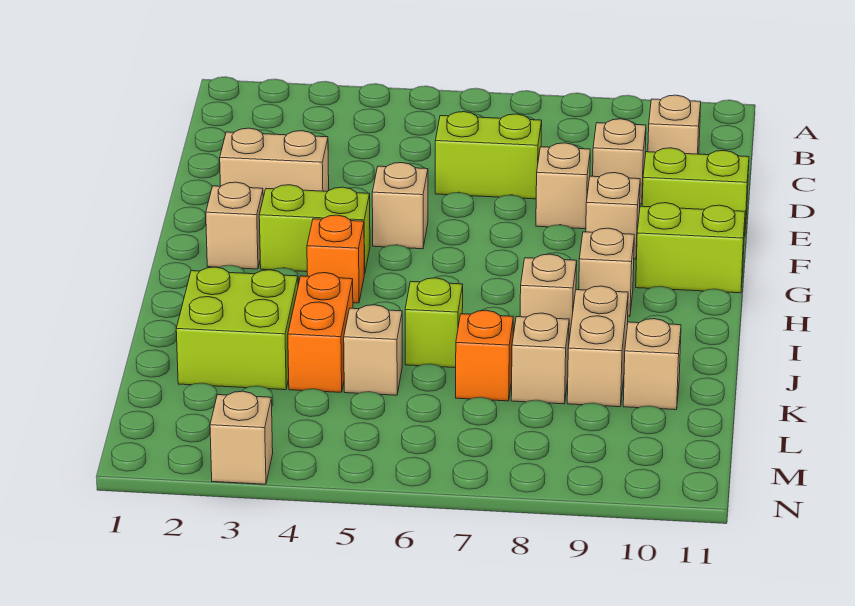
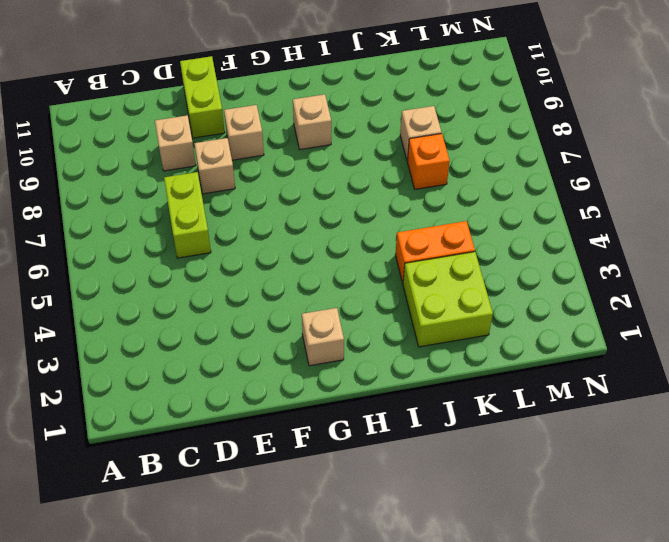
none -> tan brick C10 level 1
none -> tan brick E2:E3 level 1
none -> tan brick F5 level 1

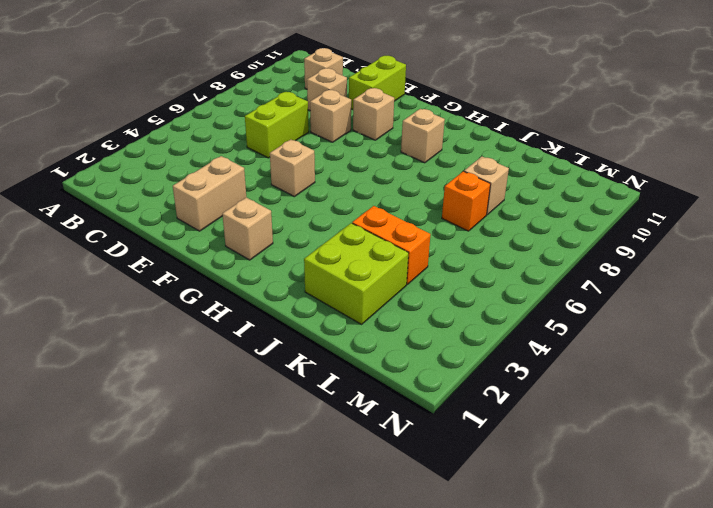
none -> lime brick G3:G4 level 1
none -> lime brick G10:G11 level 1
none -> orange brick H4 level 1

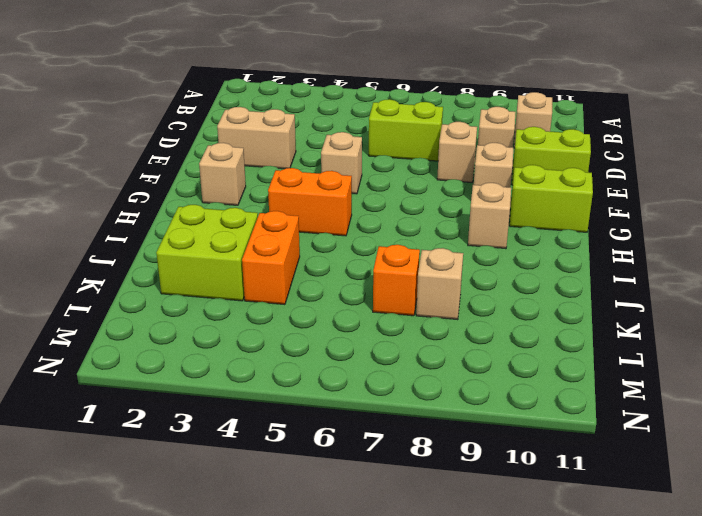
orange brick H4:H5 level 1 -> orange brick H4 level 1
none -> lime brick G3:G4 level 1
none -> tan brick I8 level 1
none -> lime brick J6 level 1

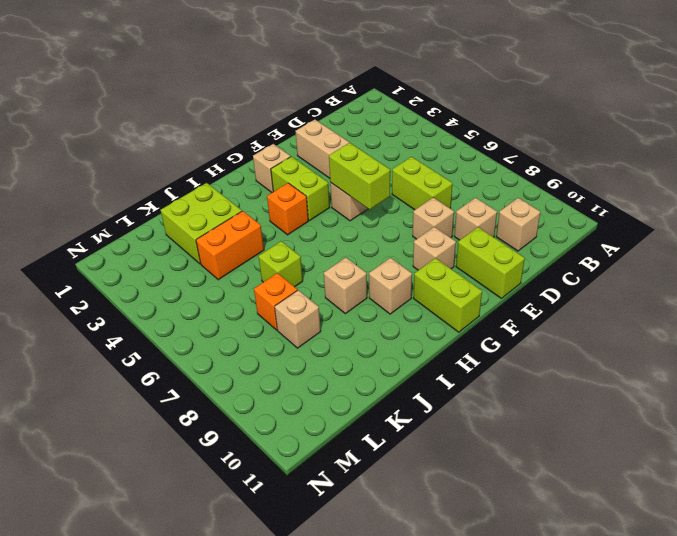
lime brick F5:F6 level 2 -> none
none -> tan brick J9:K9 level 1
none -> tan brick K5 level 1
none -> tan brick K10 level 1

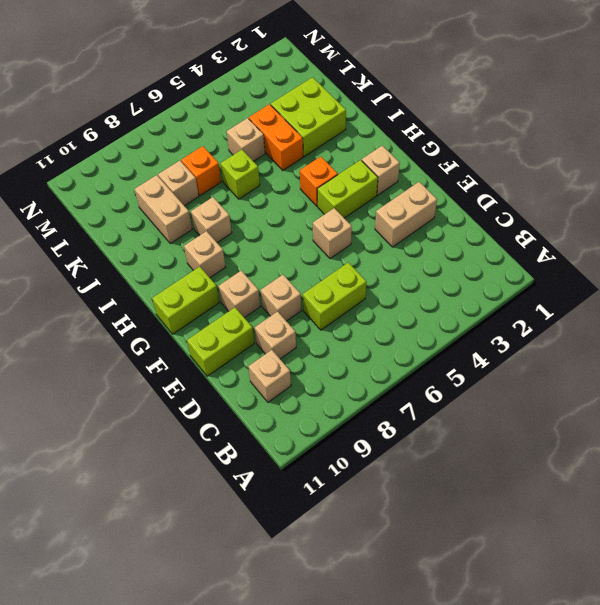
none -> tan brick K10 level 1
none -> tan brick N3 level 1

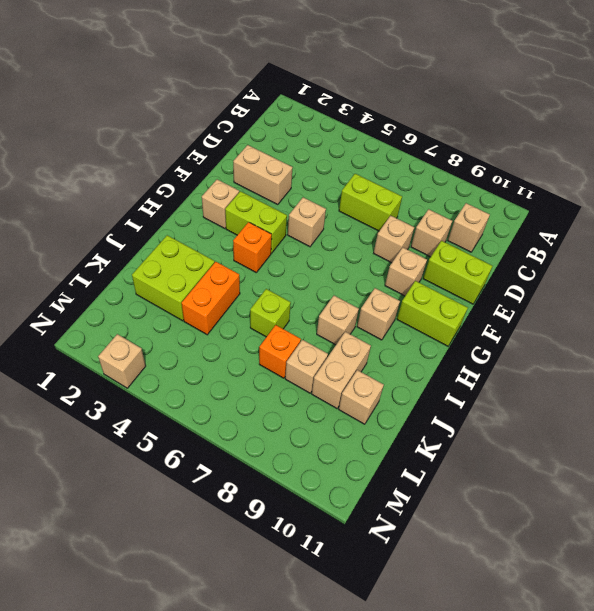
none -> tan brick K5 level 1

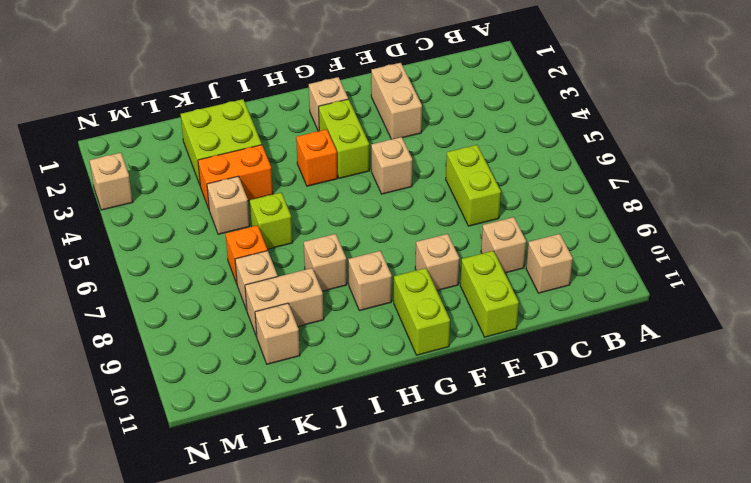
none -> tan brick E8 level 1

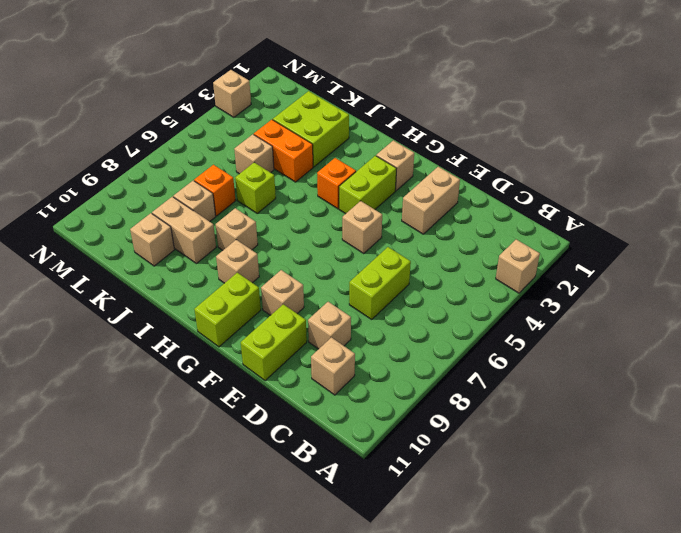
tan brick A3 level 1 -> tan brick E8 level 1

